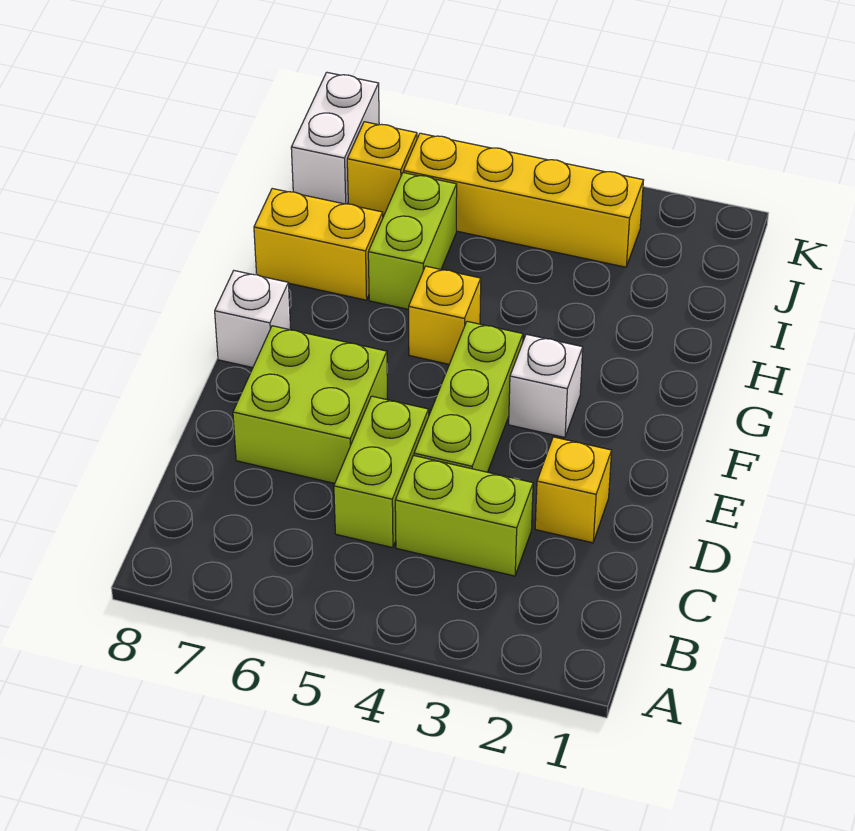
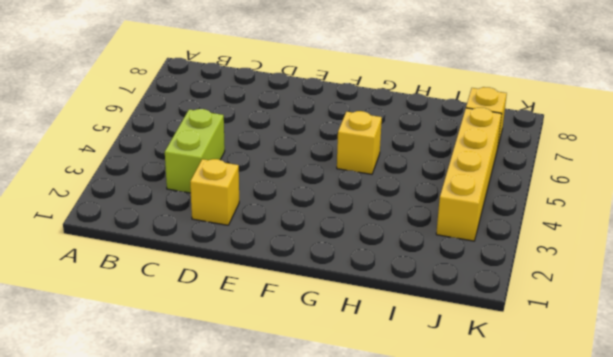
none -> lime brick C5:D5 level 1
none -> lime brick D4:F4 level 1
none -> lime brick D6:E7 level 1

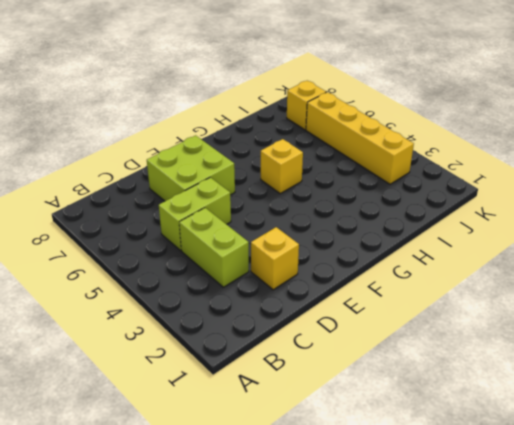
none -> lime brick D4:F4 level 1
none -> white brick F3 level 1
none -> white brick F8 level 1

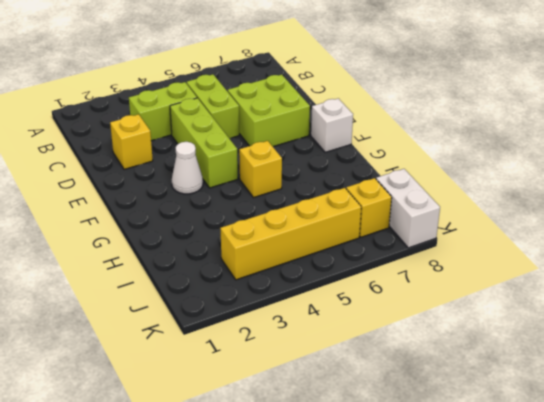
white cone F3 level 1 -> white brick F3 level 1
none -> lime brick H6:I6 level 1
none -> yellow brick H7:H8 level 1

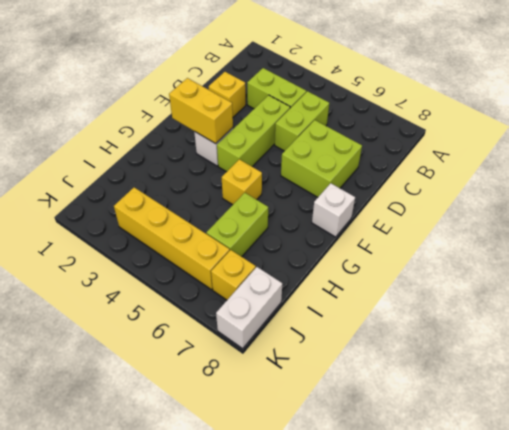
yellow brick F2:F3 level 2 -> yellow brick H7:H8 level 1

